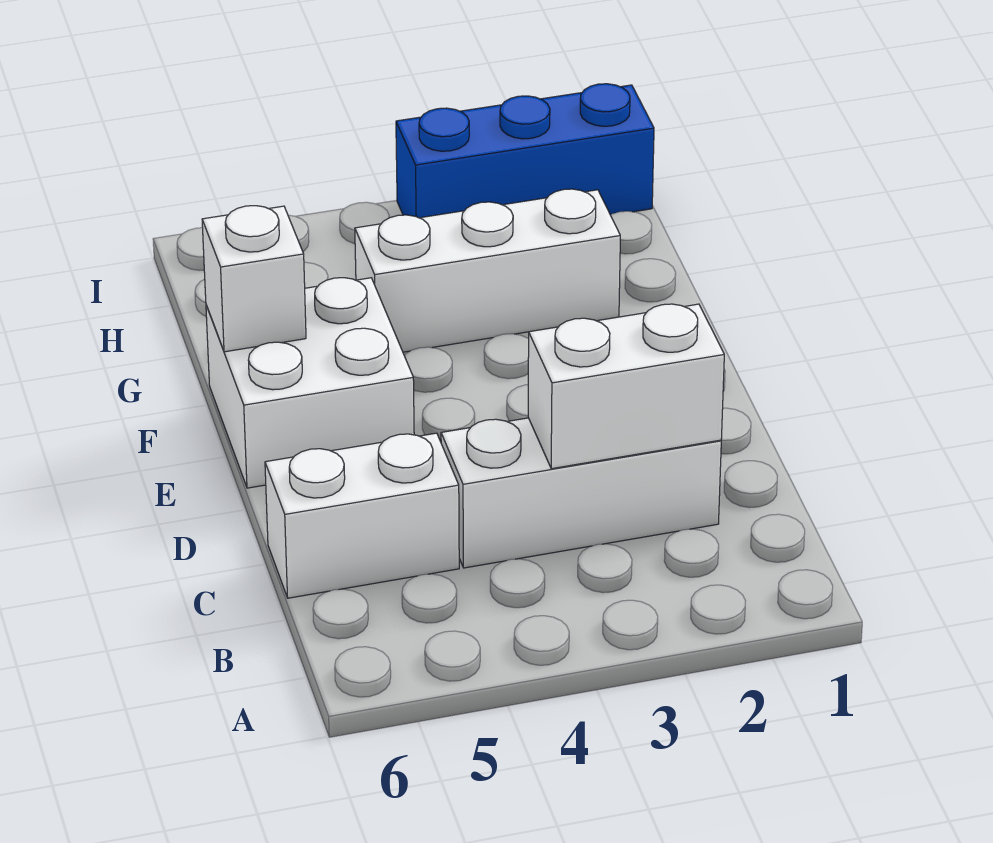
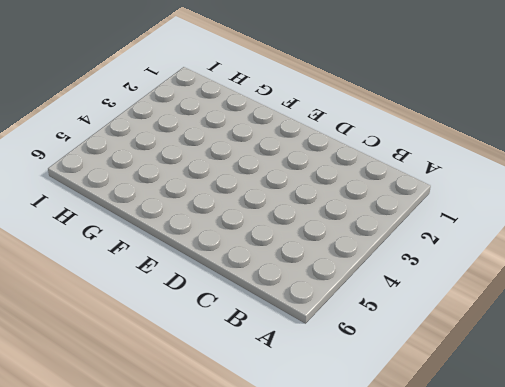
none -> white brick C2:C4 level 1
none -> white brick C5:C6 level 1

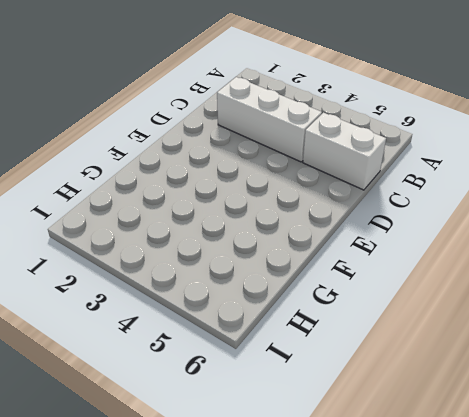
none -> white brick E5:F6 level 1
none -> white brick G2:G4 level 1

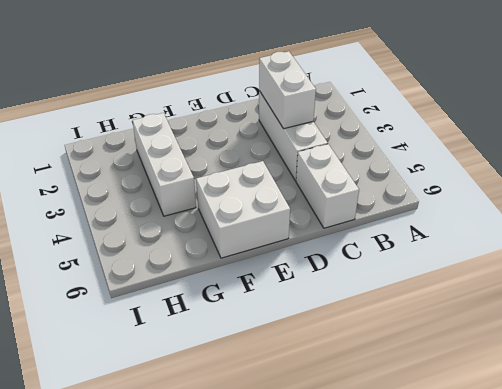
none -> blue brick I1:I3 level 1
none -> white brick F6 level 2

